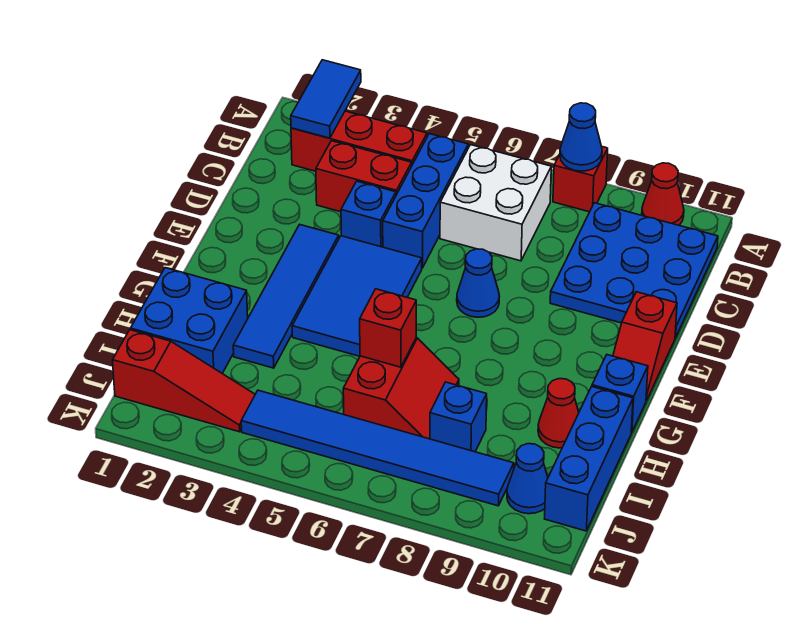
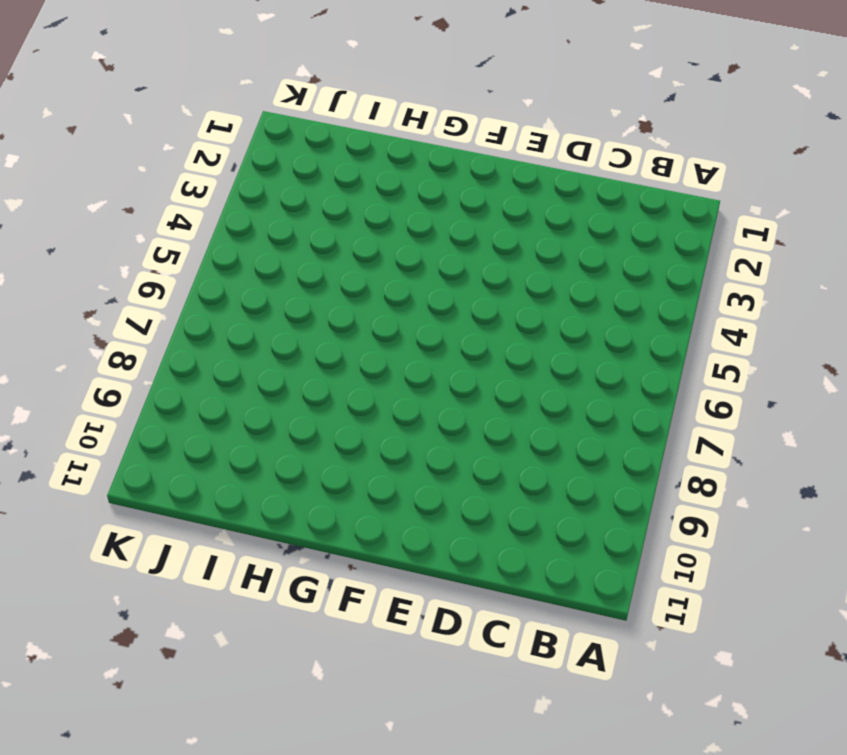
none -> red brick A8 level 1
none -> red cone A10 level 1
none -> red brick B2:B4 level 1

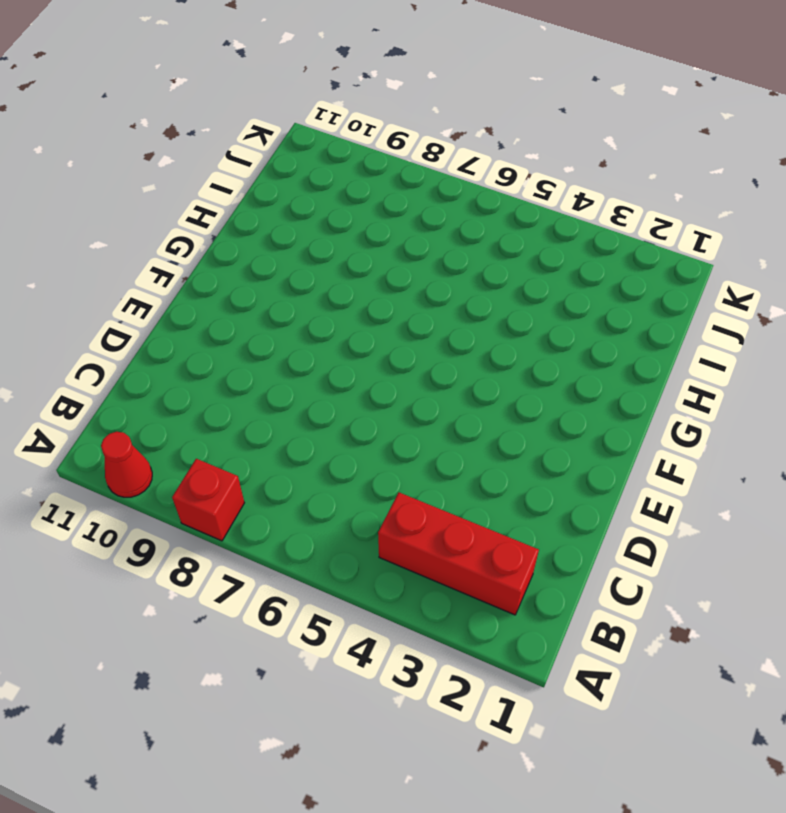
none -> blue brick B5:D5 level 1
none -> white brick B6:C7 level 1
none -> blue plate B9:D11 level 1

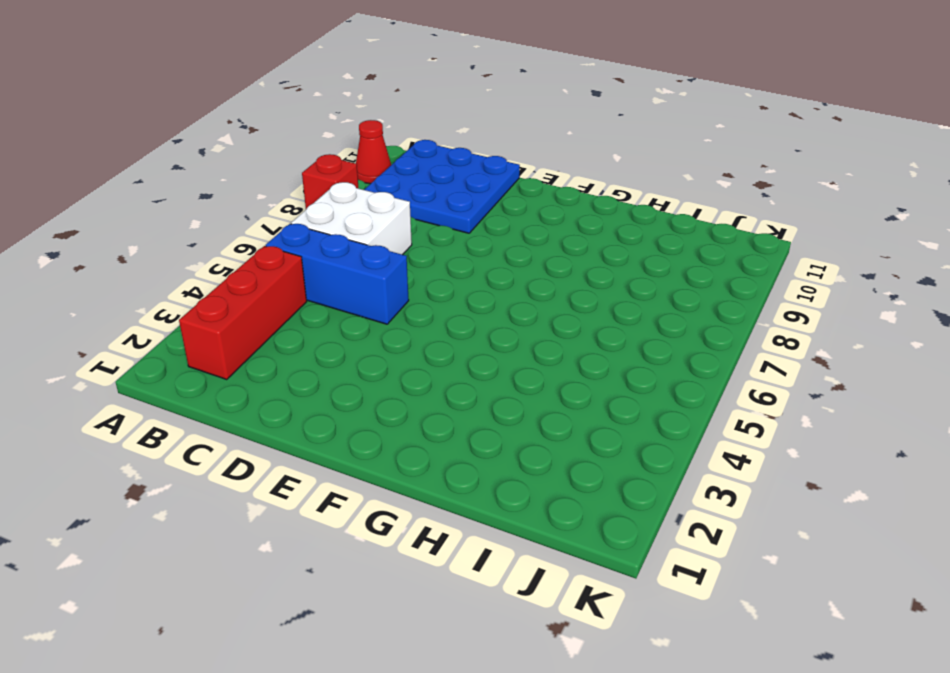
none -> red brick C3:C4 level 1
none -> blue brick D4 level 1
none -> blue tile E3:H3 level 1

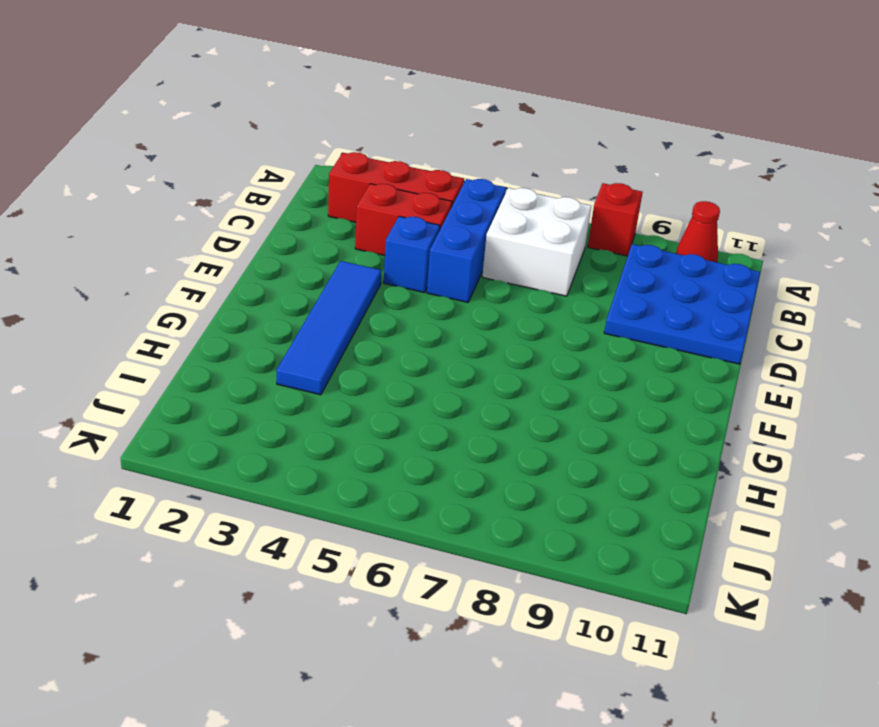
none -> blue tile E4:G5 level 1
none -> blue cone E7 level 1
none -> red slope E11:F11 level 1 top E

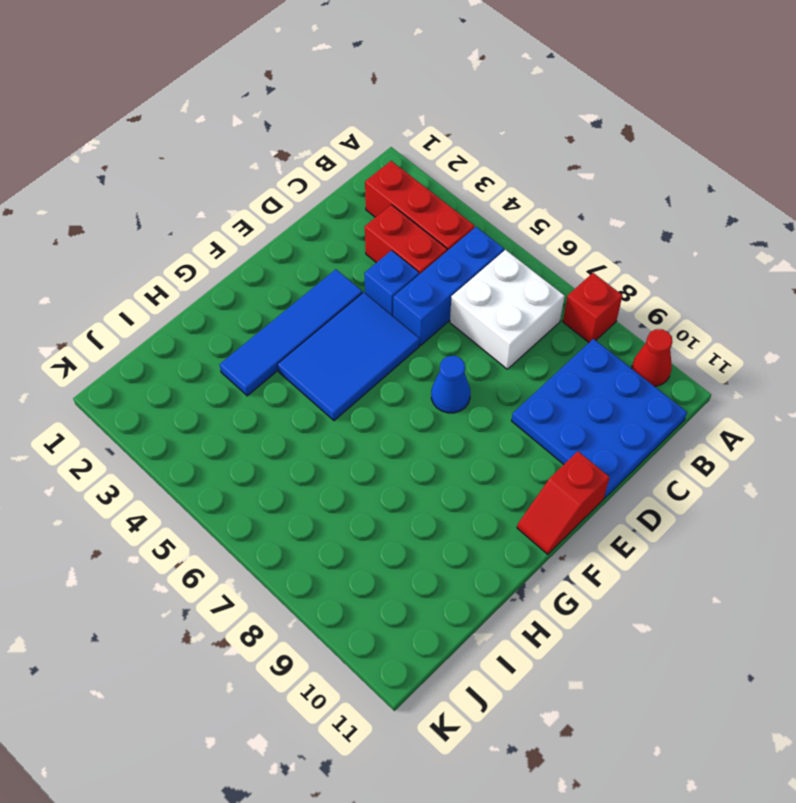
none -> blue brick G11 level 1
none -> blue brick H1:I2 level 1
none -> red slope H6:I7 level 1 top 6

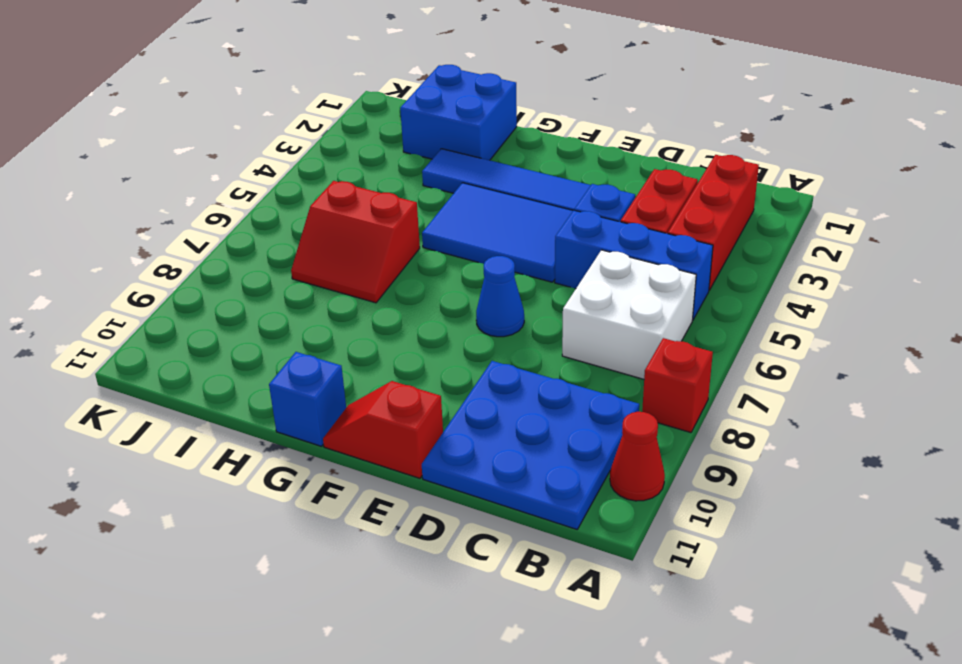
none -> red cone H10 level 1
none -> blue brick H11:J11 level 1
none -> blue brick I8 level 1

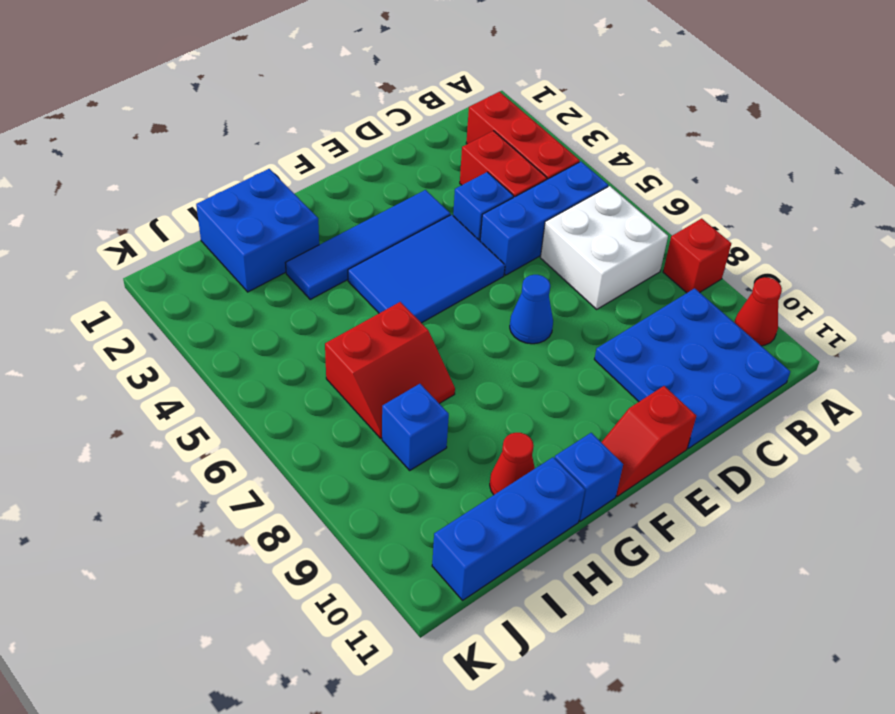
none -> red slope J1:J3 level 1 top 1
none -> blue tile J4:J9 level 1
none -> blue cone J10 level 1

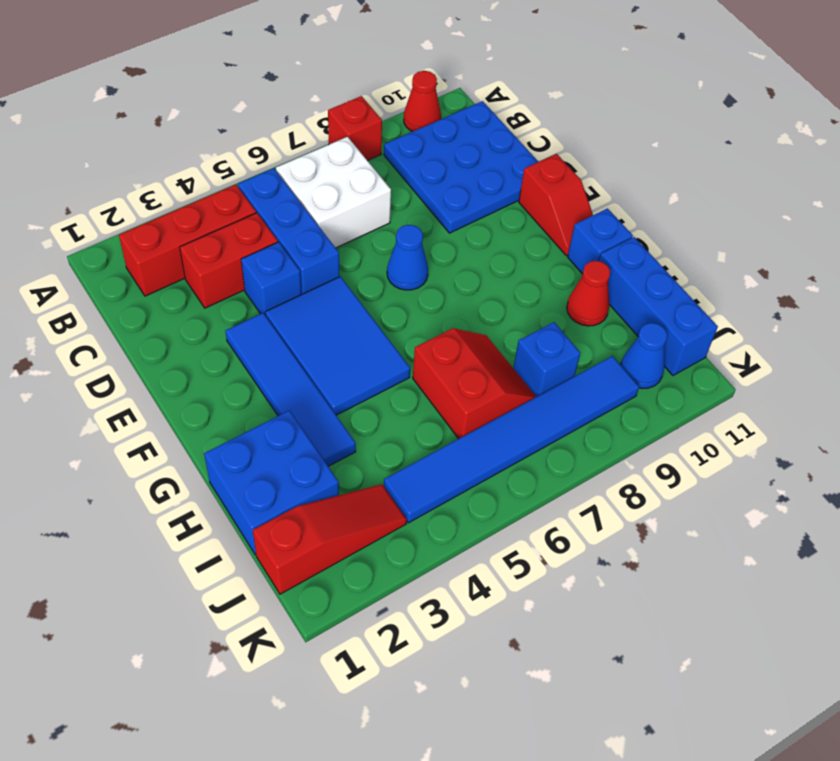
none -> blue tile A2:B2 level 2
none -> blue cone A8 level 2
none -> red brick H6 level 2

